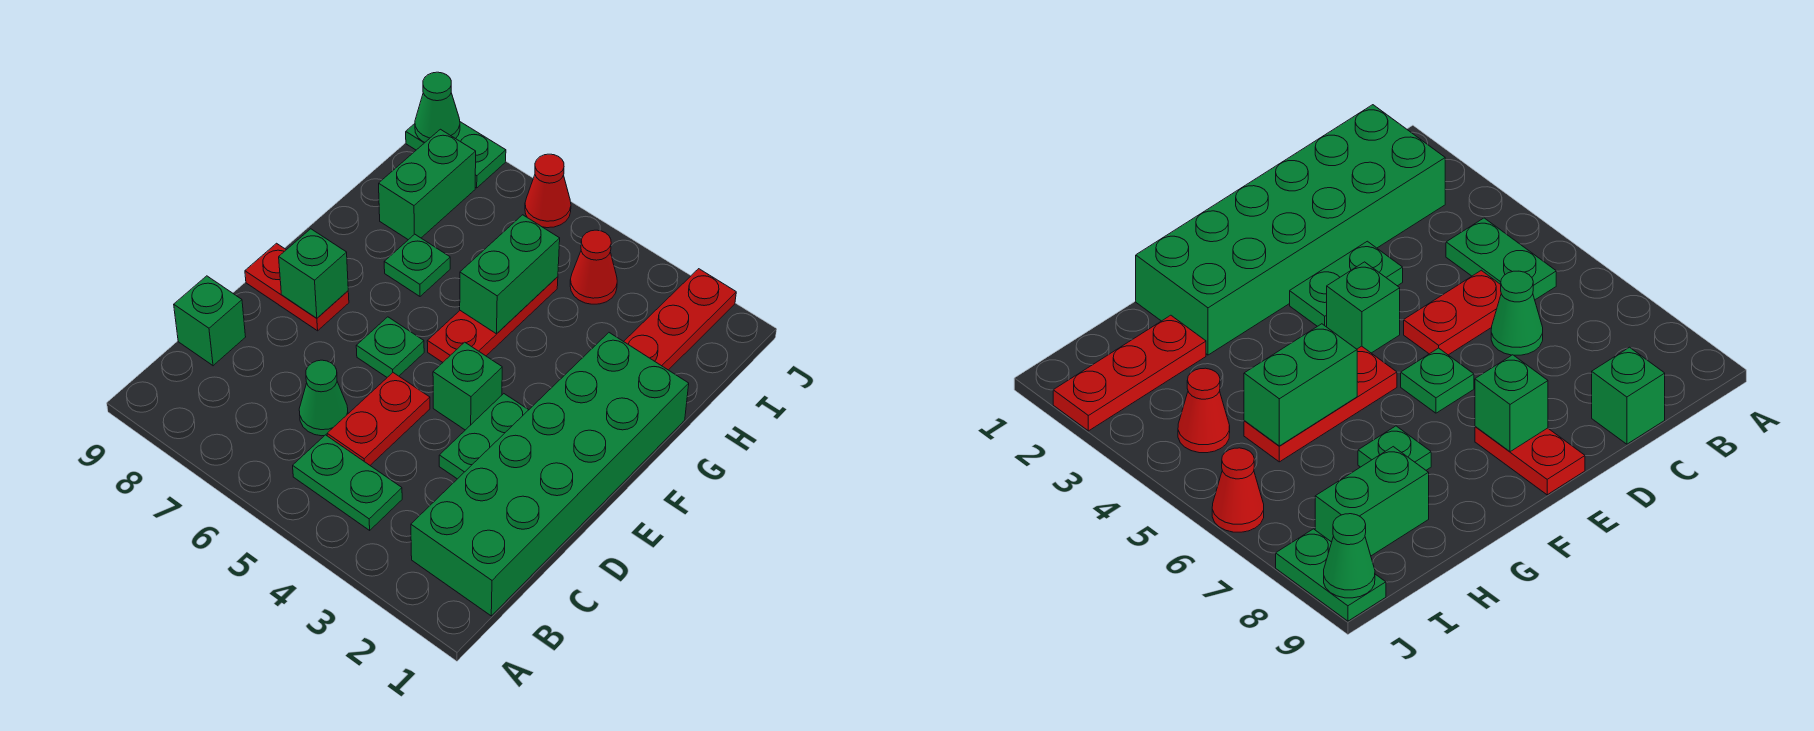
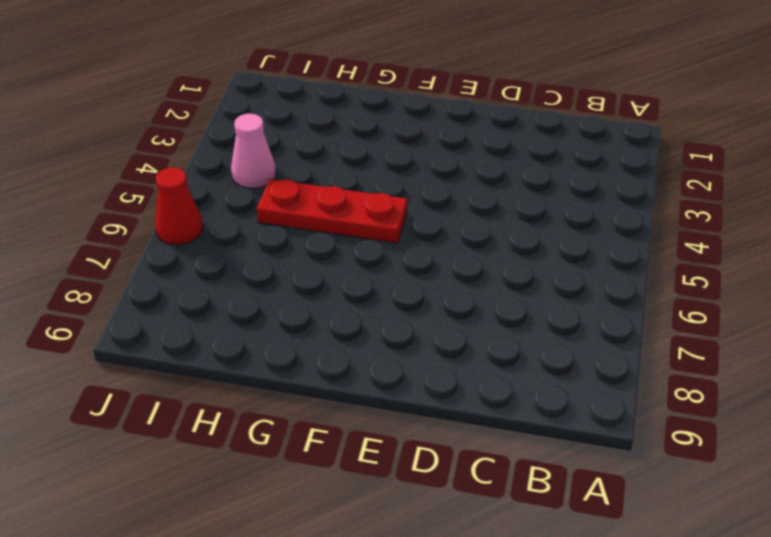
pink cone I4 level 1 -> red cone I4 level 1
none -> green brick B1:G2 level 1
none -> green plate B4:B5 level 1
none -> red plate C5:D5 level 1

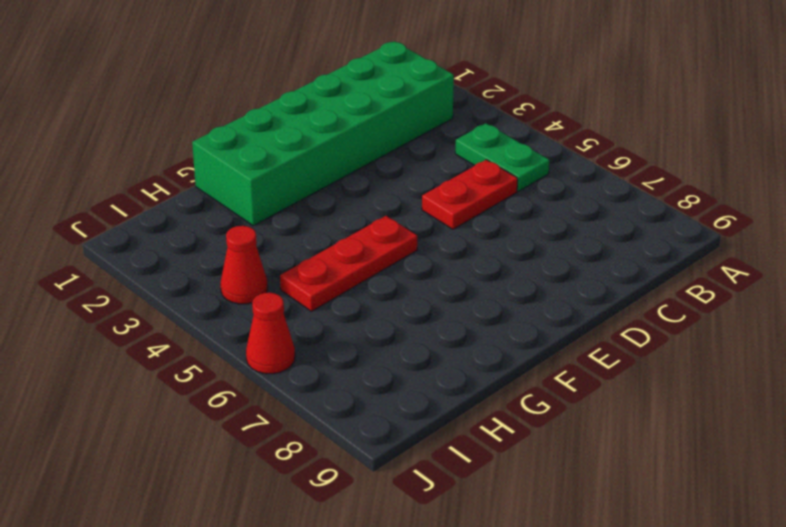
none -> green cone C6 level 1
none -> green brick C9 level 1
none -> green plate D3:E3 level 1

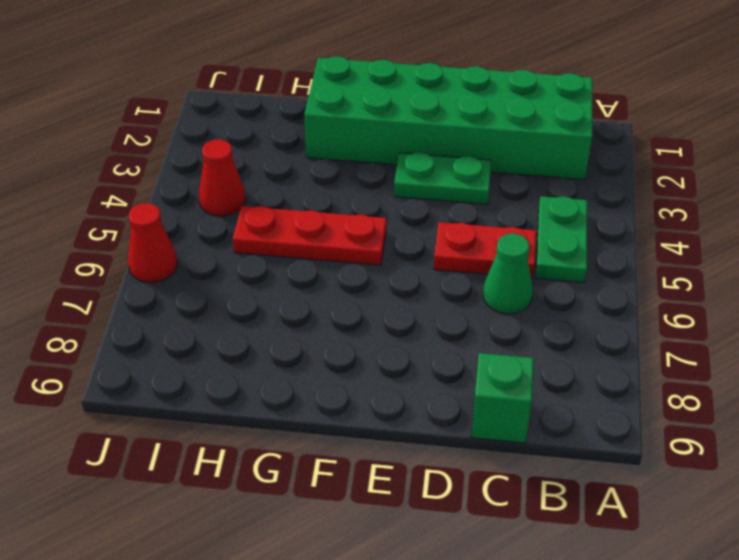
none -> green brick E4 level 1
none -> green plate E6 level 1
none -> red plate E8:E9 level 1

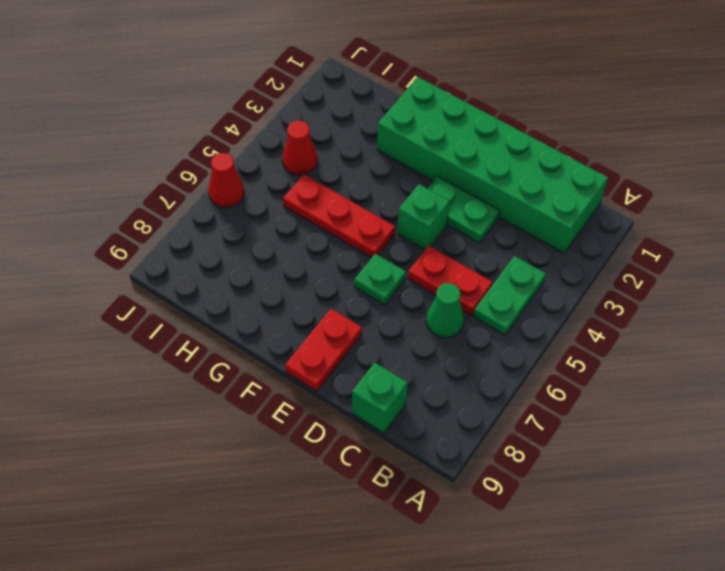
none -> green plate G7 level 1
none -> red plate H2:J2 level 1
none -> green brick H8:I8 level 1

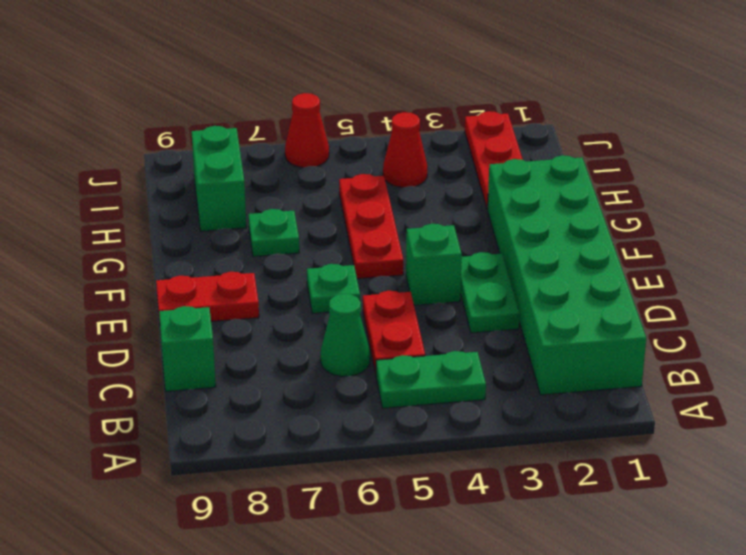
none -> green plate J8:J9 level 1
none -> green brick E8 level 2
none -> green brick G5:H5 level 2

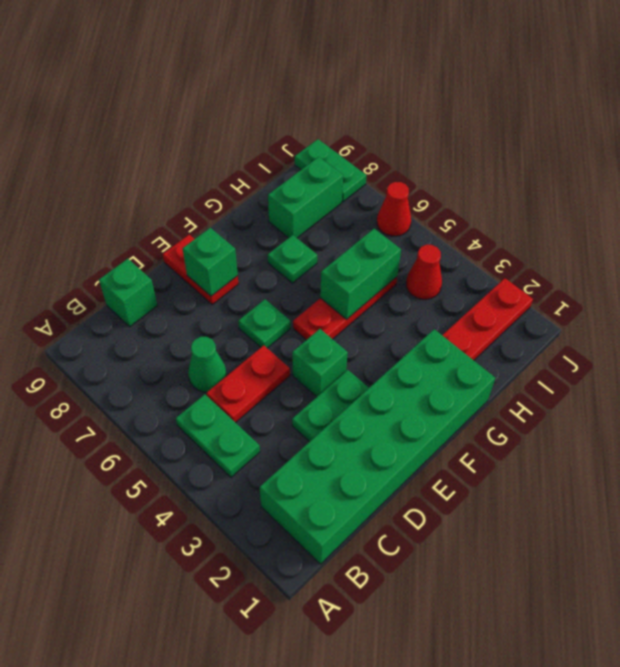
none -> green cone J9 level 2

